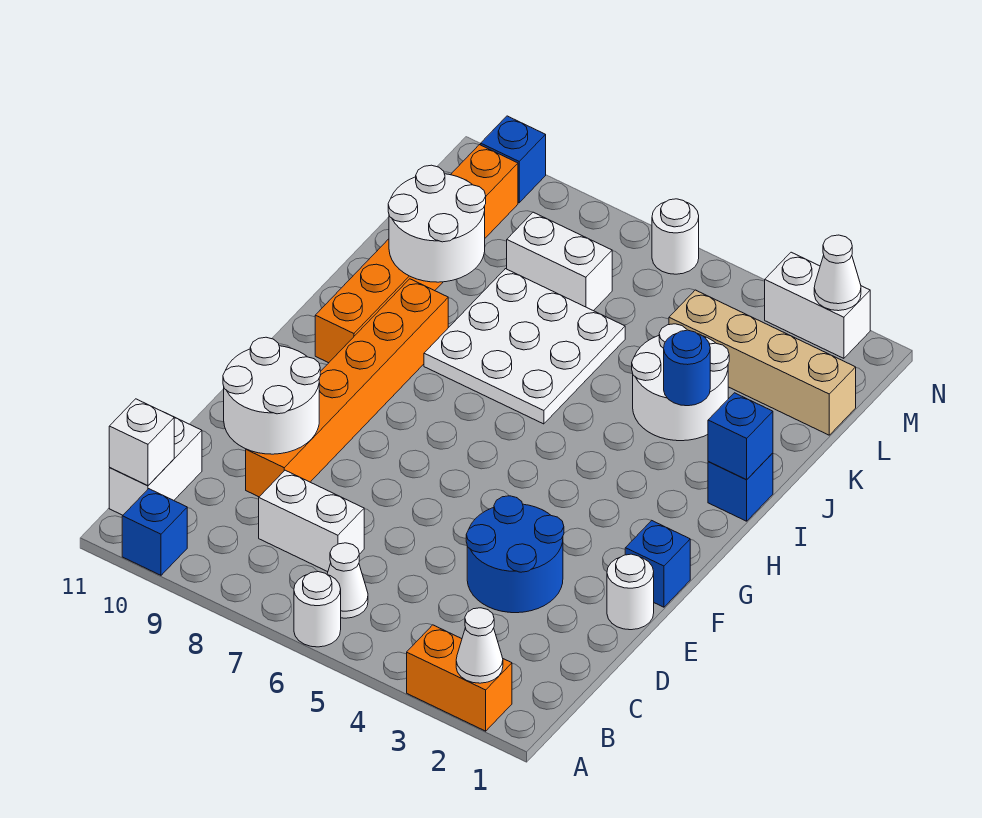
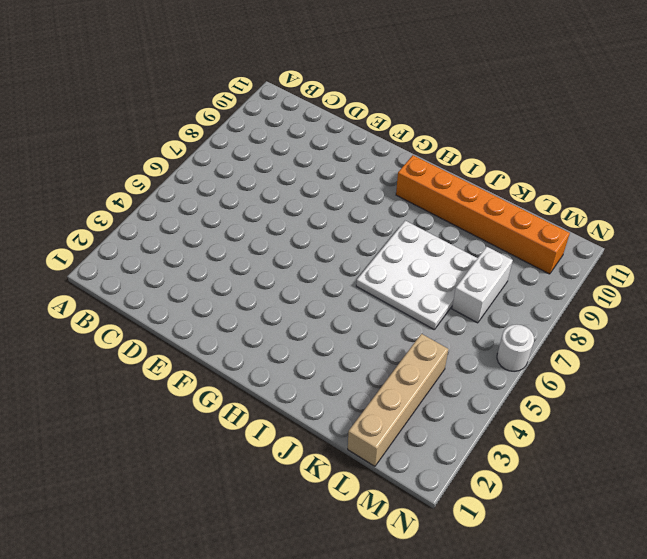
none -> orange brick A2:A3 level 1
none -> white round brick A6 level 1
none -> blue brick A10 level 1

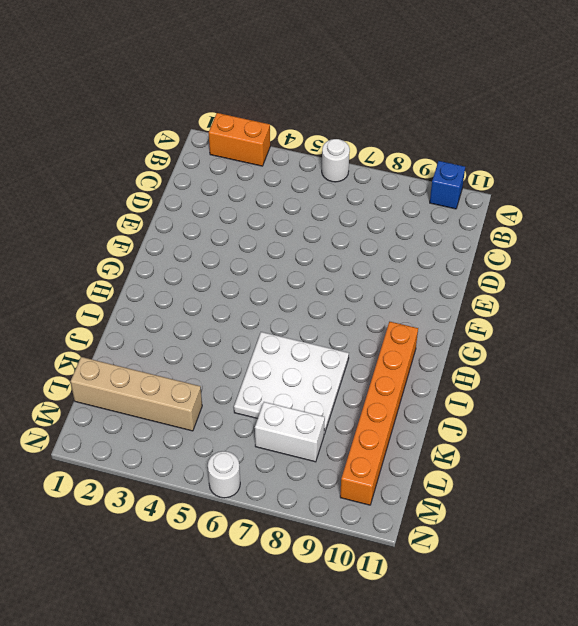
none -> white cone B6 level 1
none -> white brick B11:C11 level 1
none -> white brick C7:C8 level 1

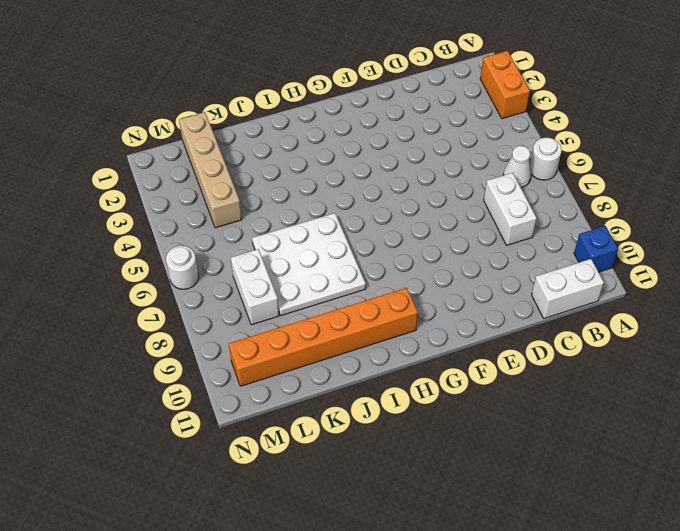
none -> blue round brick D3:E4 level 1
none -> orange brick D9:I9 level 1
none -> white round brick E1 level 1

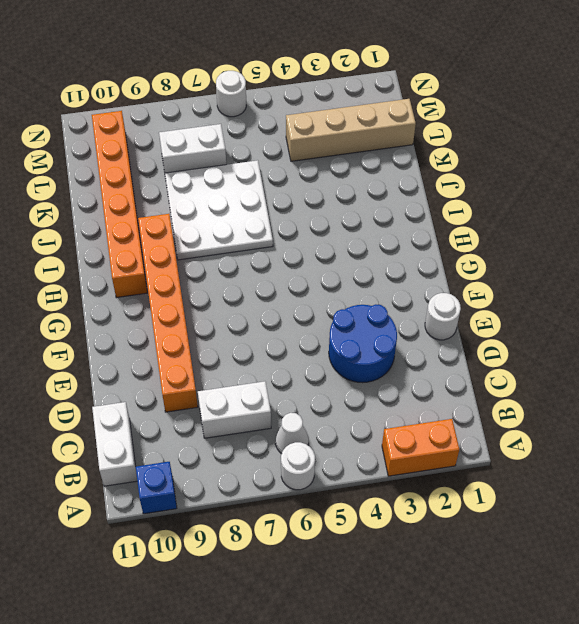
none -> blue brick F1 level 1
none -> blue brick I1 level 1
none -> white round brick J3:K4 level 1

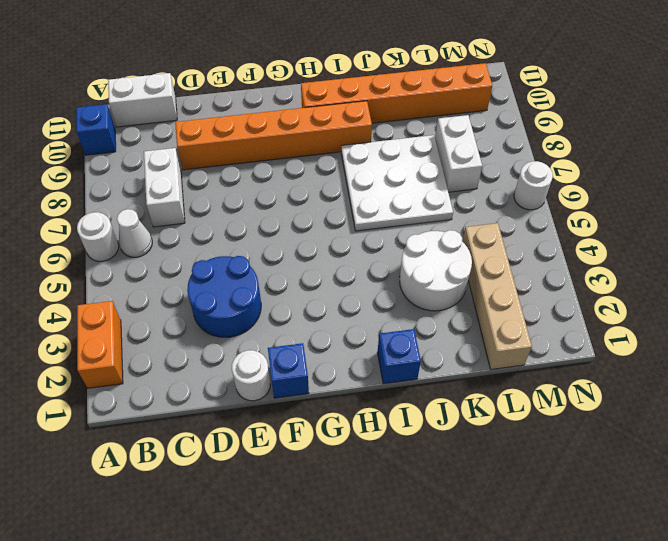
none -> white brick N2:N3 level 1
none -> blue brick N10 level 1
none -> white cone A2 level 2

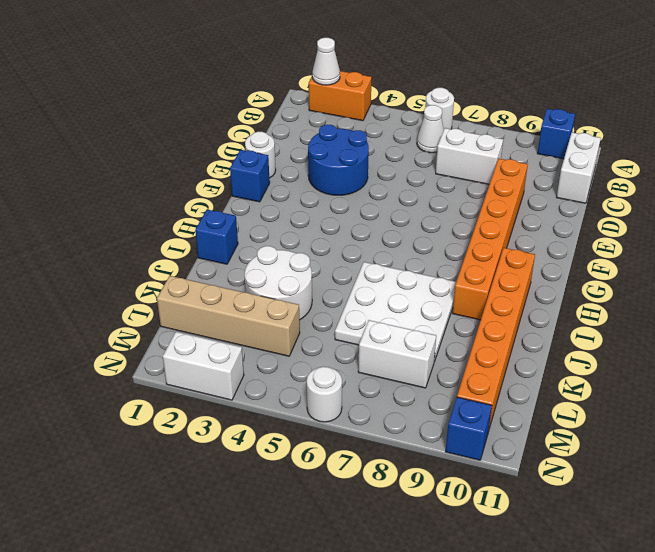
none -> white brick B11 level 2
none -> white round brick D9:E10 level 2
none -> blue brick I1 level 2

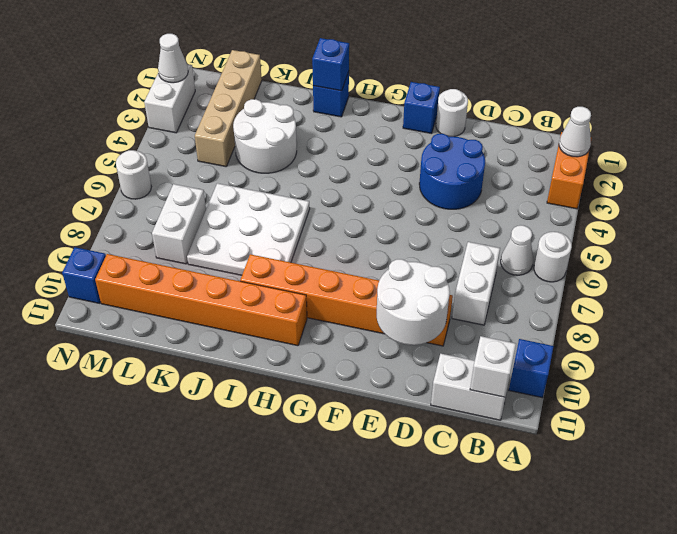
none -> blue round brick J3 level 2
none -> white round brick J9:K10 level 2

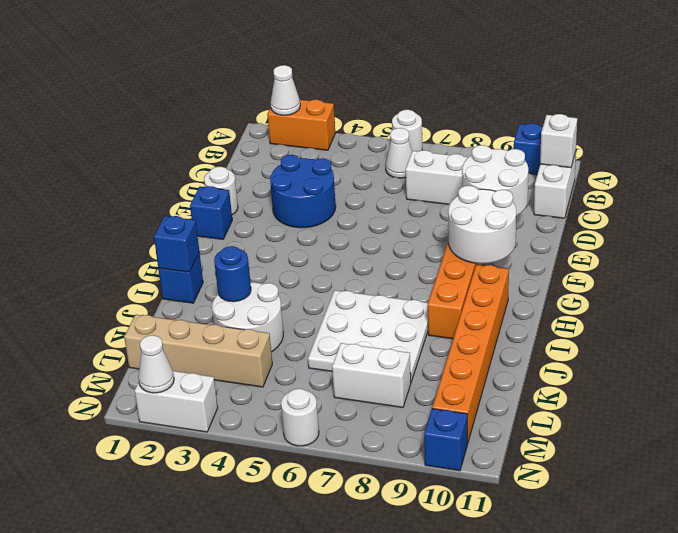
white round brick F9:G10 level 2 -> white round brick J9:K10 level 2

